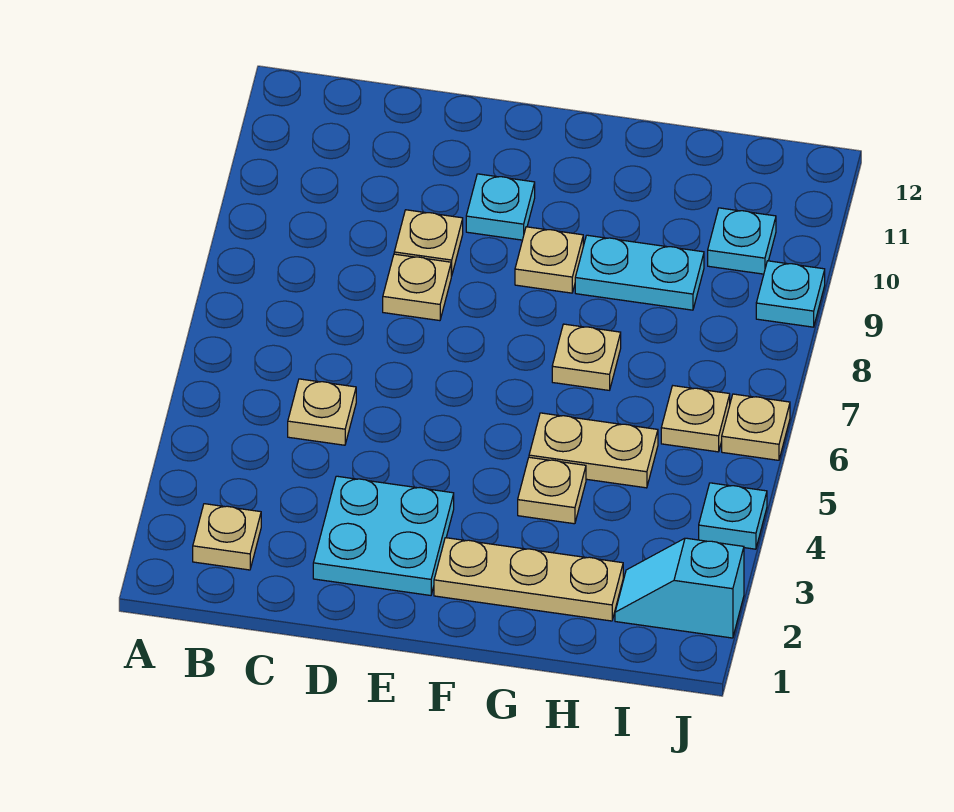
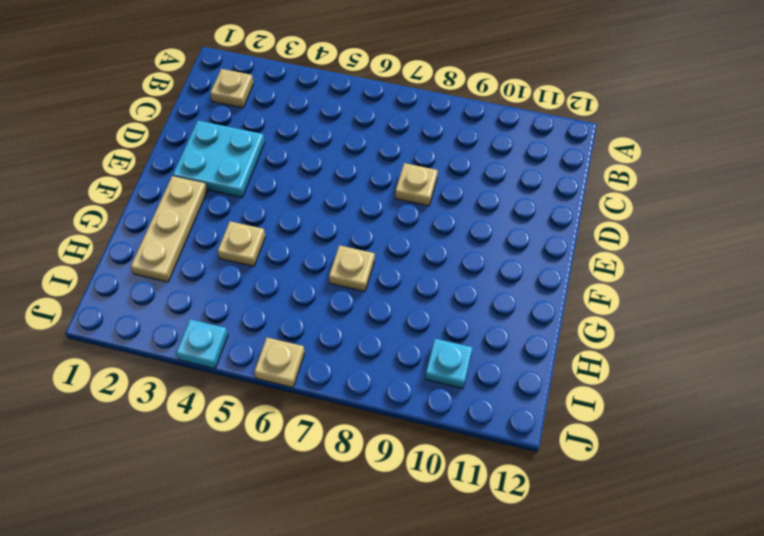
none -> tan plate C5 level 1
none -> tan plate D9 level 1
none -> cyan plate E10 level 1

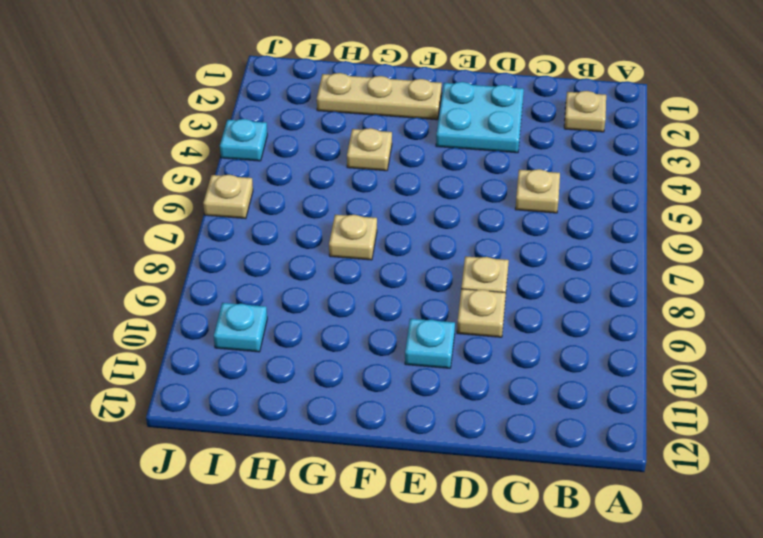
none -> tan plate F9 level 1
none -> tan plate G5:H5 level 1
none -> cyan plate G9:H9 level 1

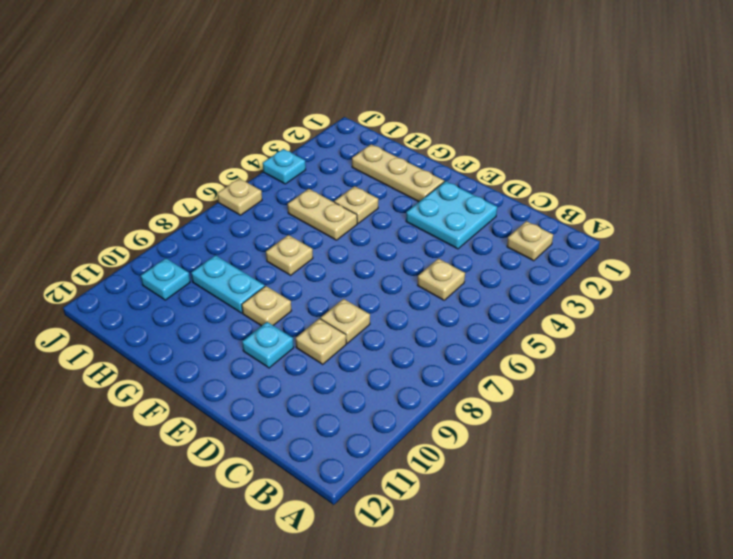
none -> cyan slope I2:J2 level 1 top J
none -> tan plate I6 level 1
none -> cyan plate J9 level 1

